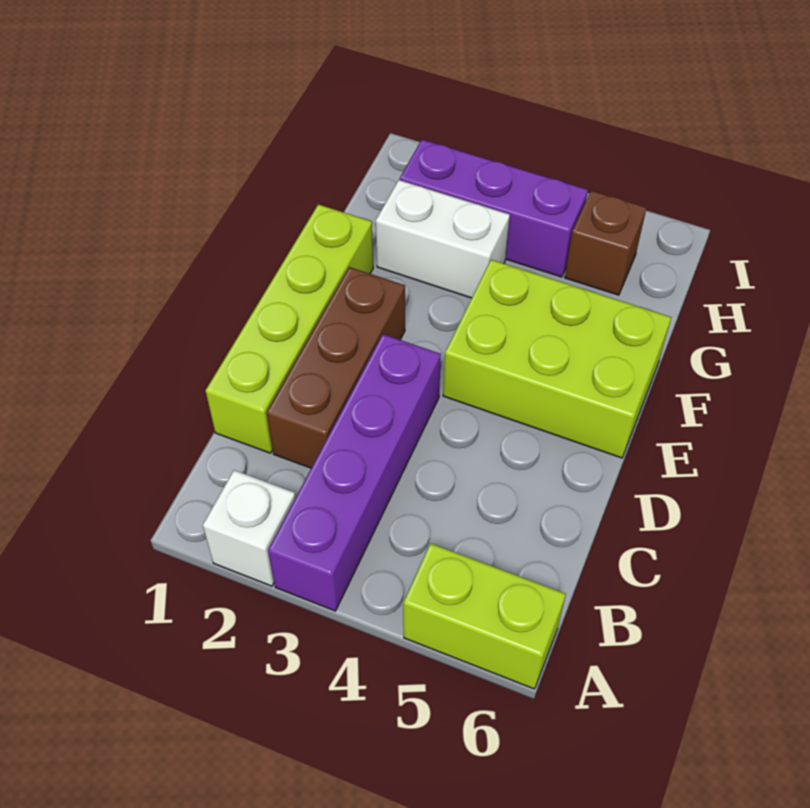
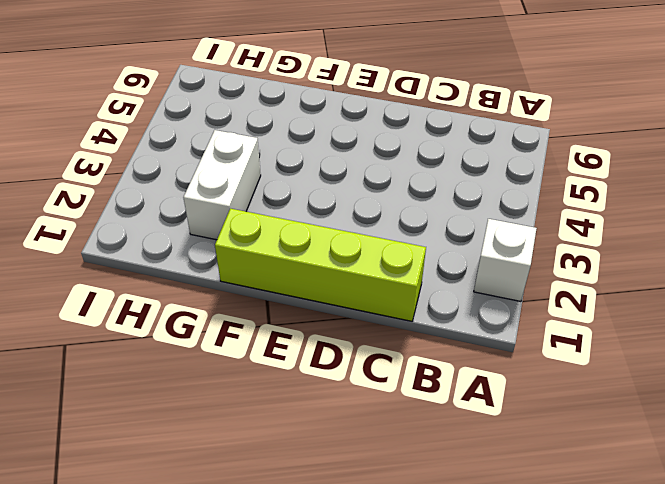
none -> purple brick A3:D3 level 1
none -> lime brick A5:A6 level 1

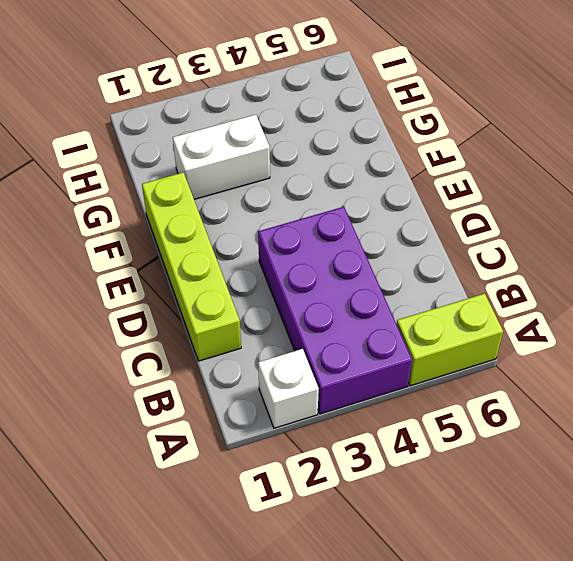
purple brick A3:D4 level 1 -> purple brick A3:D3 level 1
none -> brown brick C2:E2 level 1
none -> lime brick E4:F6 level 1

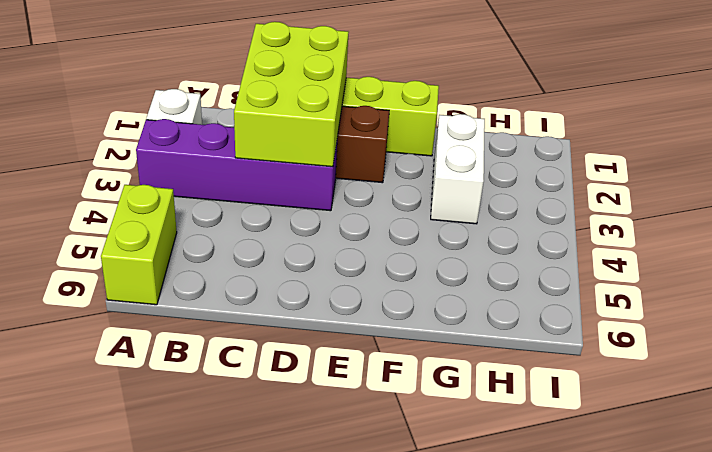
lime brick C1:D3 level 2 -> lime brick E4:F6 level 1
none -> purple brick H2:H4 level 1
none -> brown brick H5 level 1

